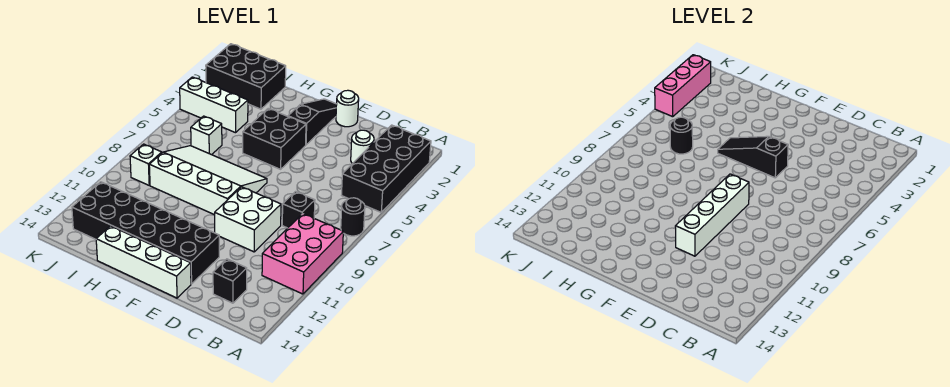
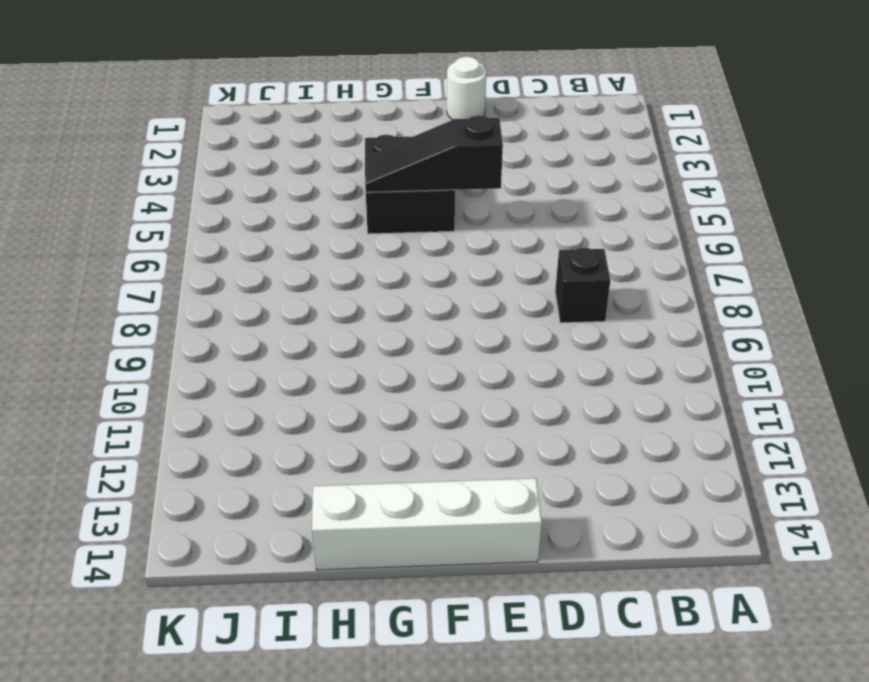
none -> black brick A2:B5 level 1
none -> black round brick A7 level 1
none -> pink brick A9:B11 level 1

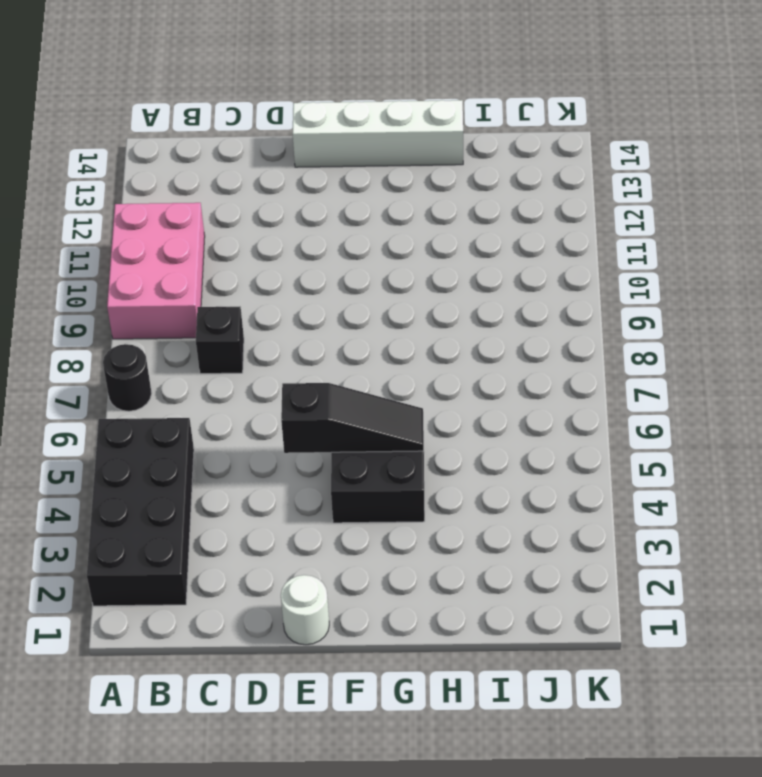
none -> white round brick C3 level 1
none -> black brick C13 level 1
none -> white brick D9:E10 level 1

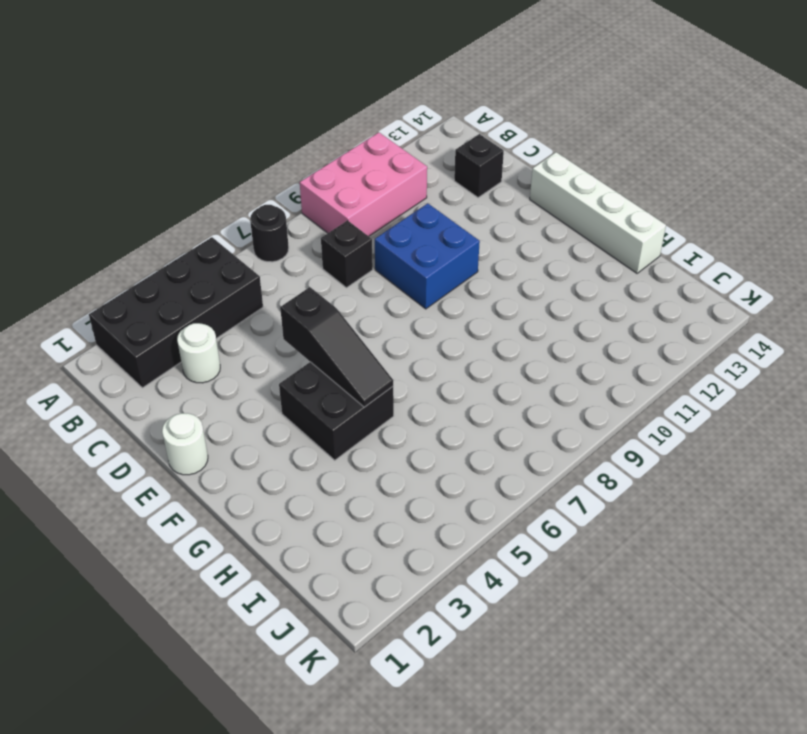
blue brick D9:E10 level 1 -> white brick D9:E10 level 1
none -> black brick E12:J13 level 1
none -> black slope F1:F3 level 1 top 3
none -> white slope F7:I9 level 1 top 9

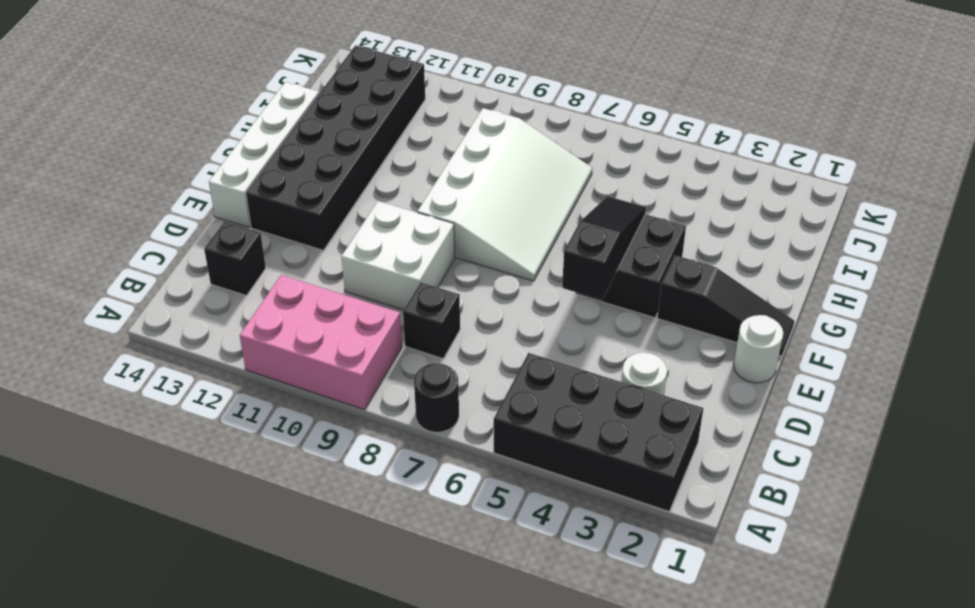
none -> black brick I1:K2 level 1
none -> white brick I4:K4 level 1
none -> white brick I6 level 1

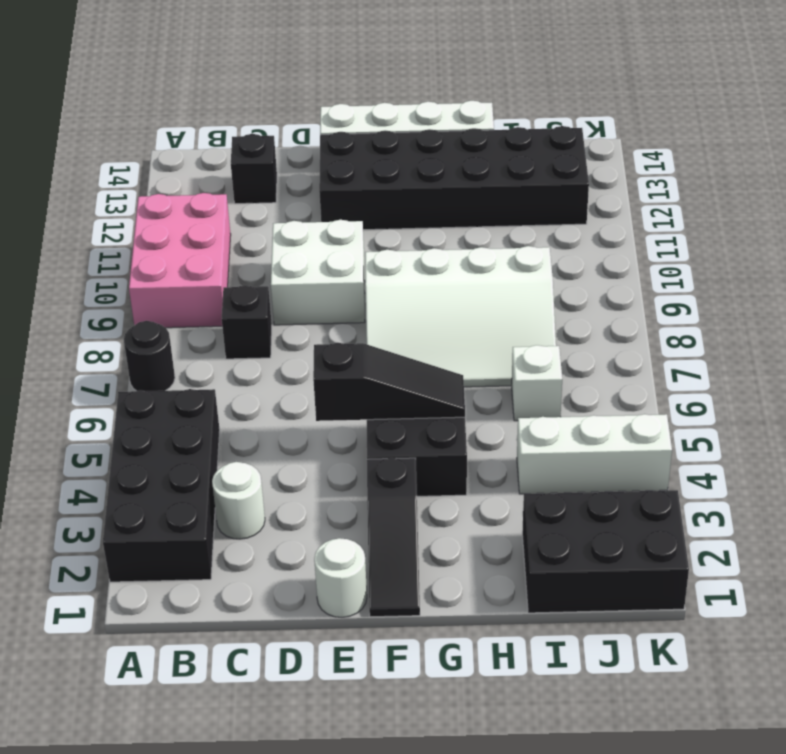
none -> white brick J9 level 1
none -> white brick E8:E11 level 2
none -> black round brick I6 level 2

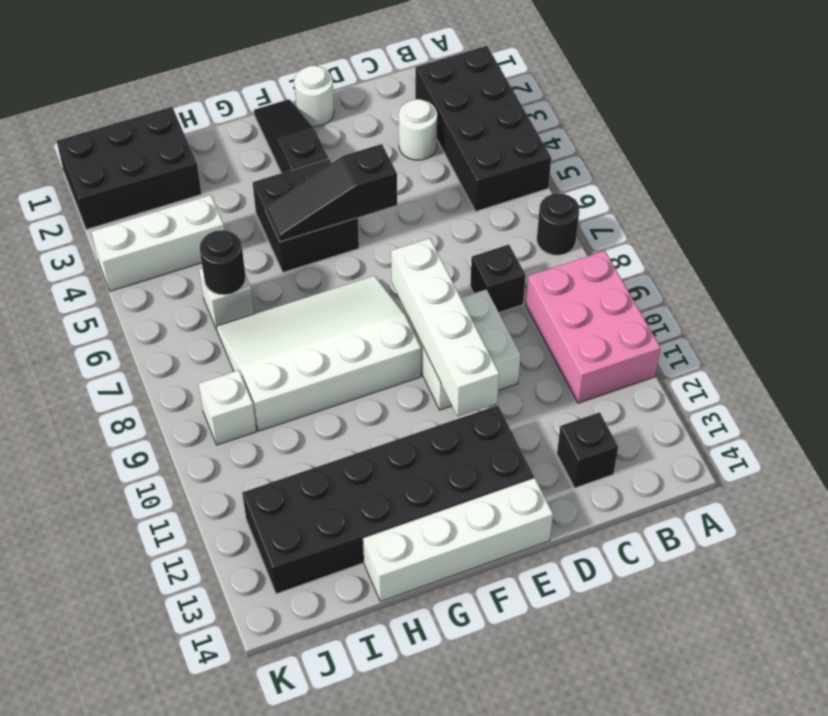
none -> pink brick K2:K4 level 2

